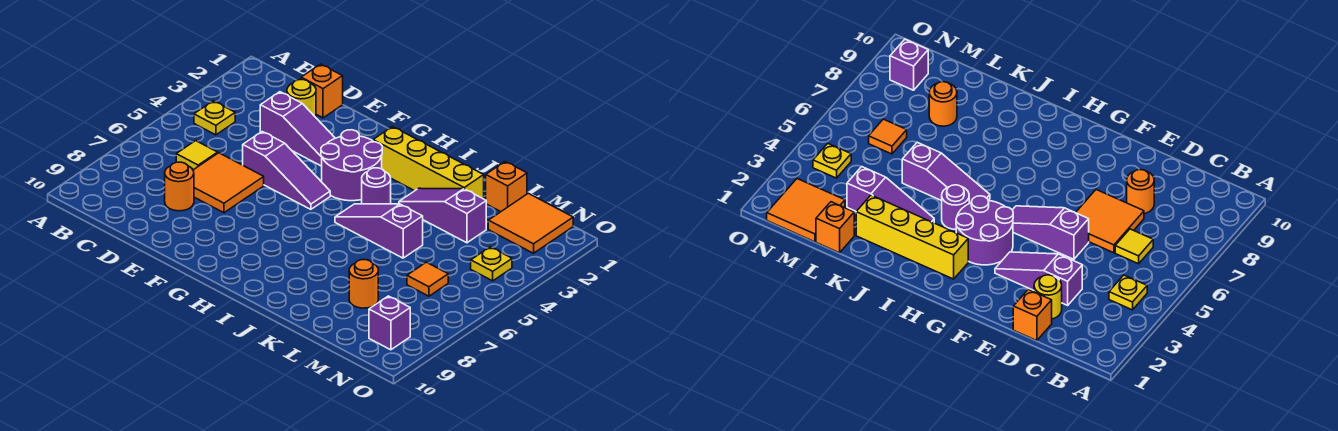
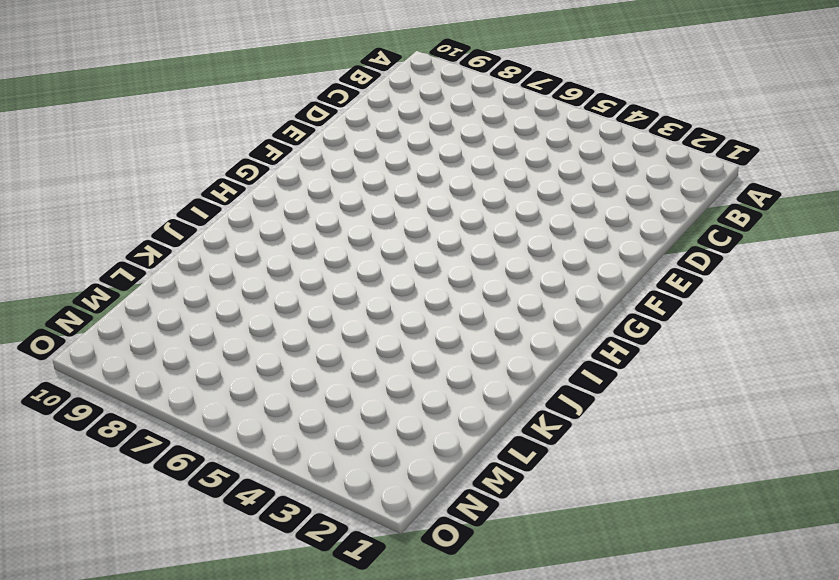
none -> yellow plate B4 level 1
none -> yellow tile C6 level 1
none -> orange brick D1 level 1

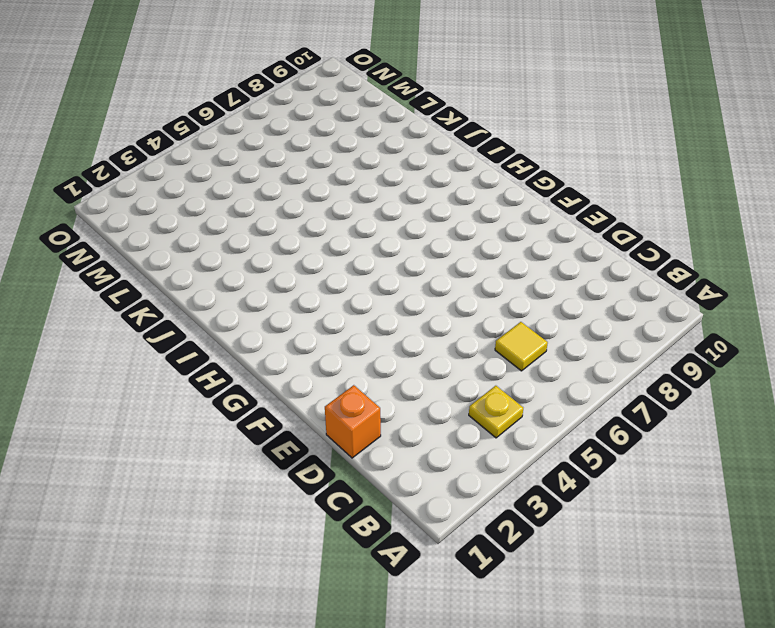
none -> yellow round brick D2 level 1
none -> purple slope D3:F3 level 1 top D
none -> orange tile D6:E7 level 1

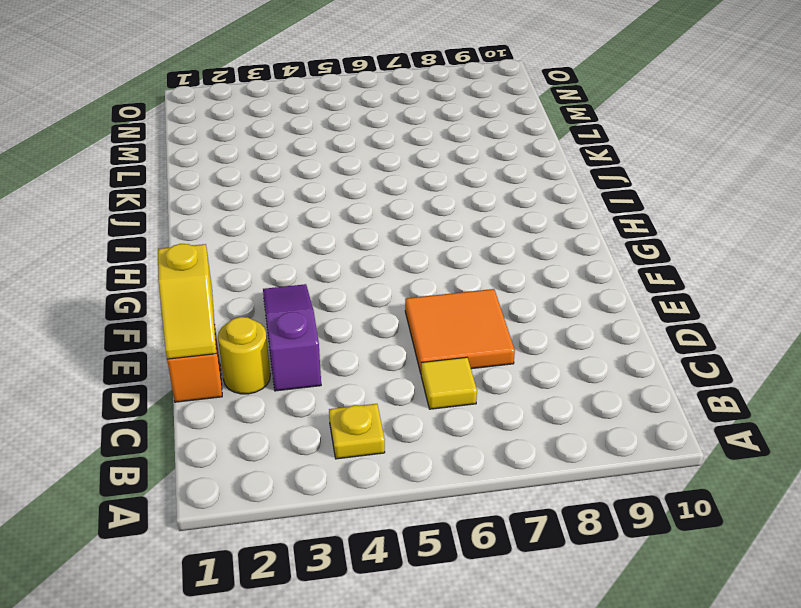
yellow slope D1:E1 level 2 top E -> none
none -> orange round brick D8 level 1
none -> purple slope E5:G5 level 1 top E
none -> purple round brick G3:H4 level 1

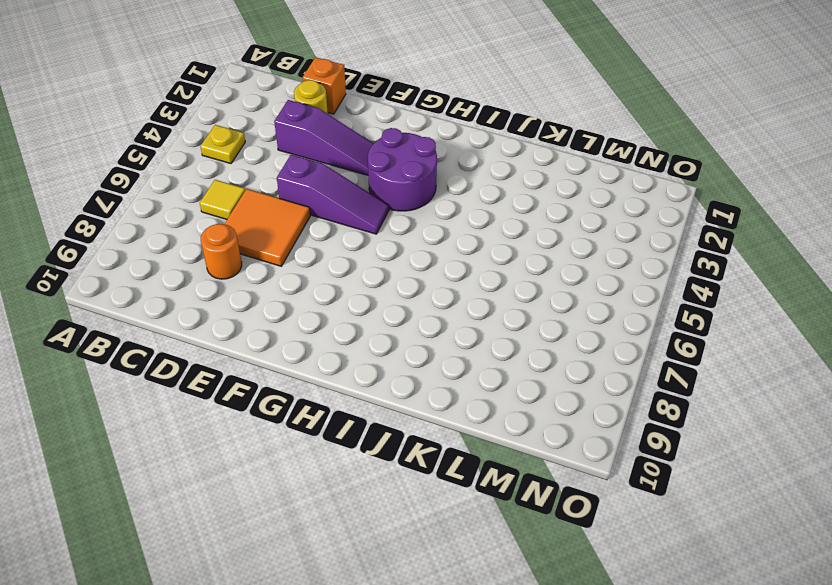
none -> yellow brick H2:K2 level 1
none -> purple round brick I4 level 1
none -> purple slope I5:K5 level 1 top K

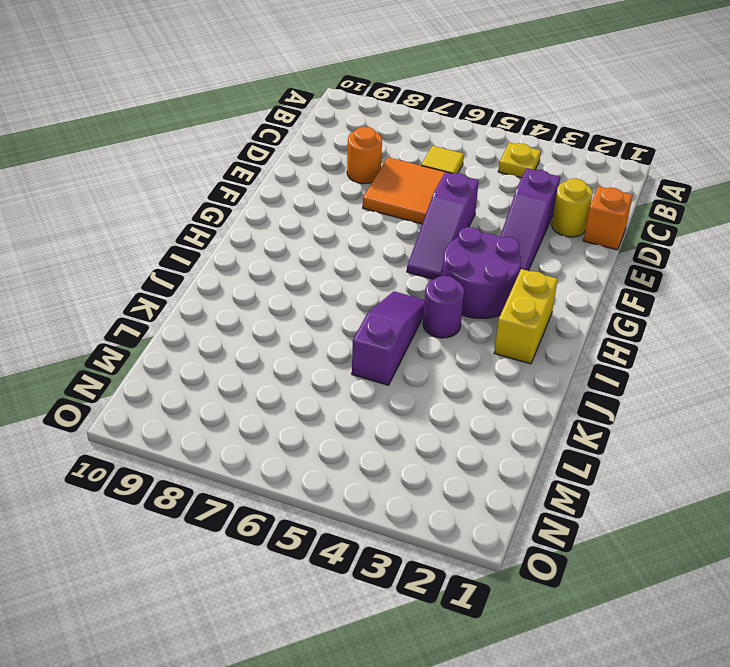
yellow brick H2:I2 level 1 -> yellow brick H2:K2 level 1
none -> purple slope J3:L3 level 1 top L
none -> orange brick L1 level 1
none -> orange round brick L8 level 1

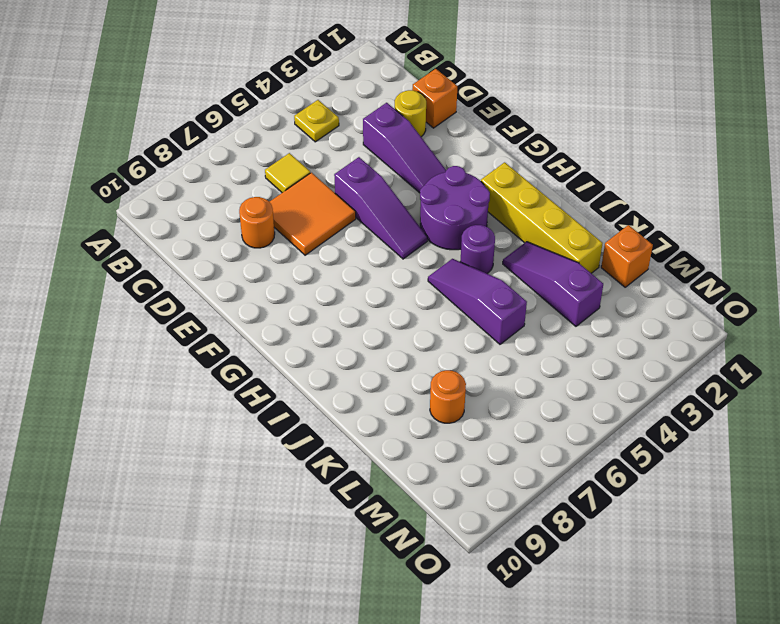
none -> orange tile M1:N2 level 1
none -> orange tile M6 level 1
none -> yellow plate N4 level 1

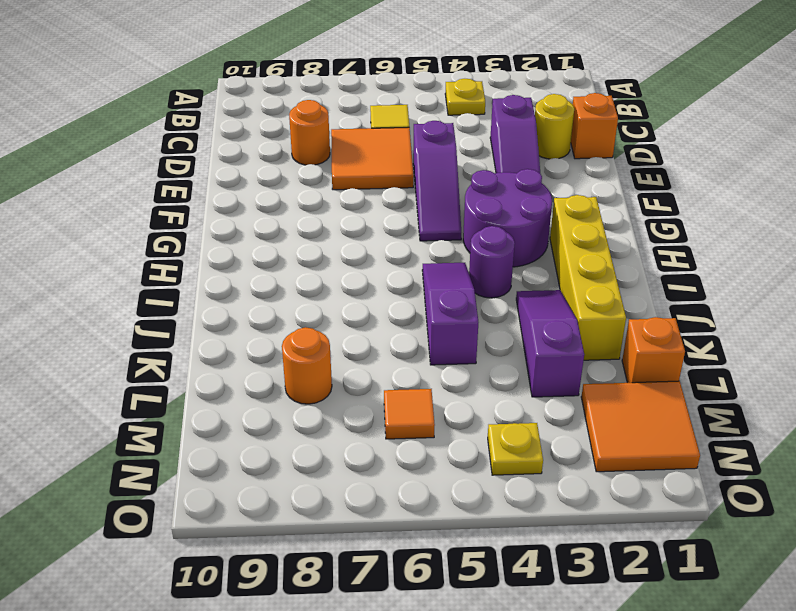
none -> purple brick N9 level 1

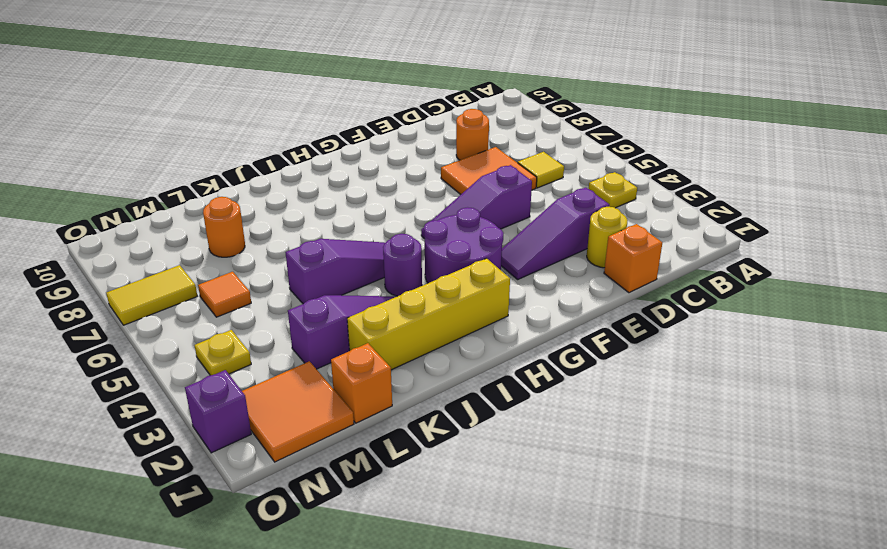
yellow tile N7:O7 level 1 -> none
purple brick O2 level 1 -> purple brick N9 level 1

